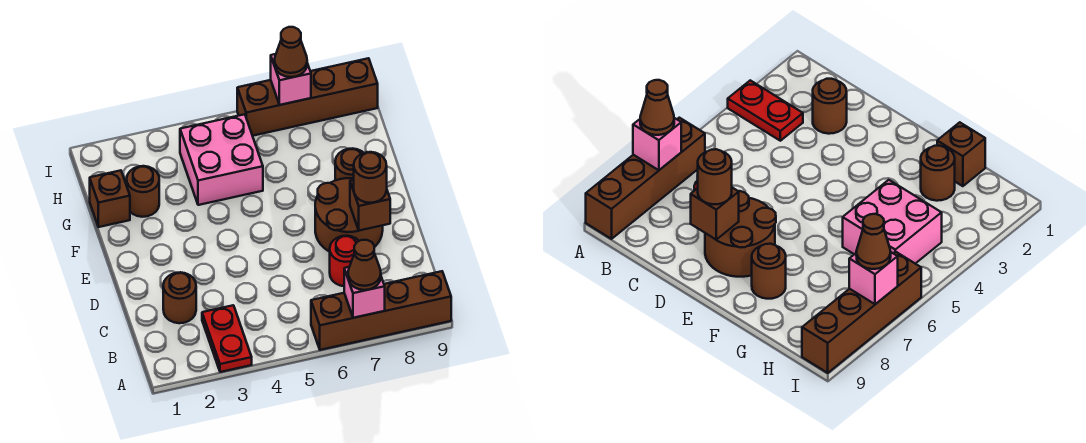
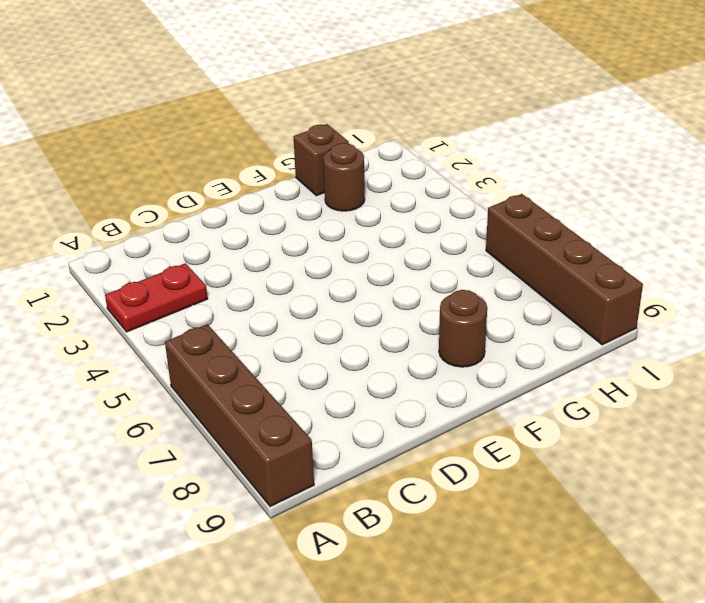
none -> brown round brick C2 level 1
none -> red round brick C7 level 1
none -> brown round brick D7:E8 level 1

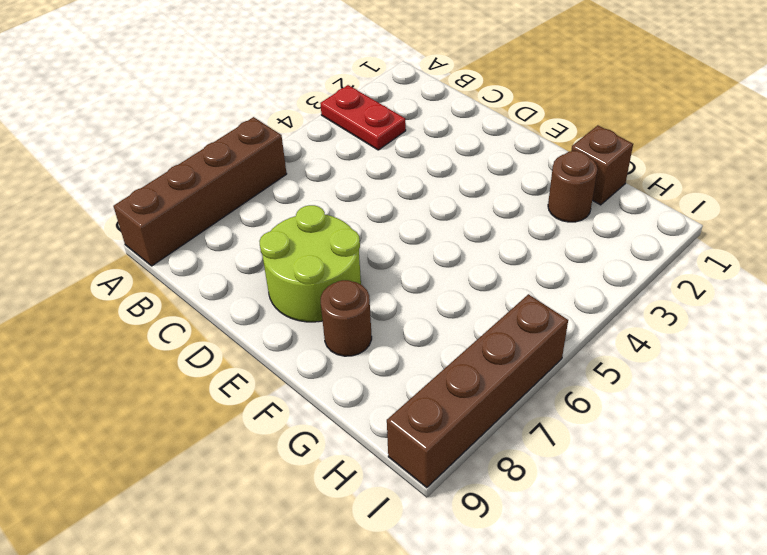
lime round brick D7:E8 level 1 -> brown round brick D7:E8 level 1
none -> brown round brick C2 level 1
none -> red round brick C7 level 1
none -> pink brick G4:H5 level 1

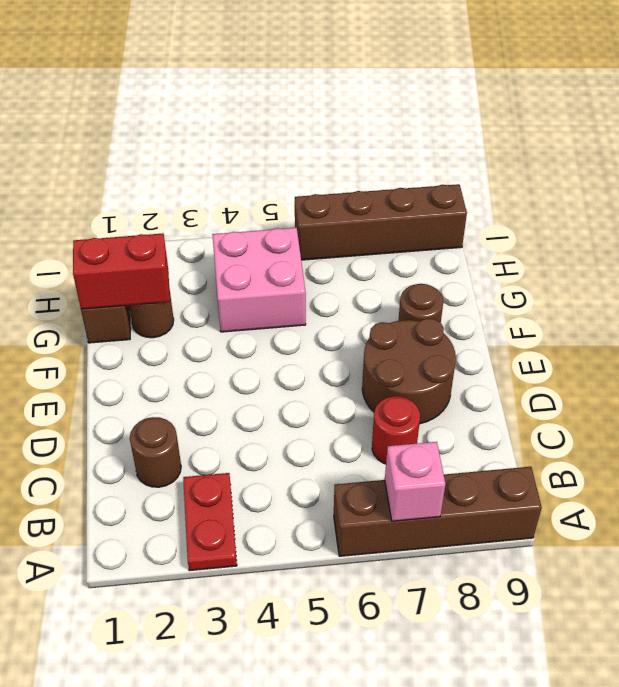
red brick G1:G2 level 2 -> none
none -> brown brick D8 level 2
none -> pink brick I7 level 2
none -> brown cone A7 level 3

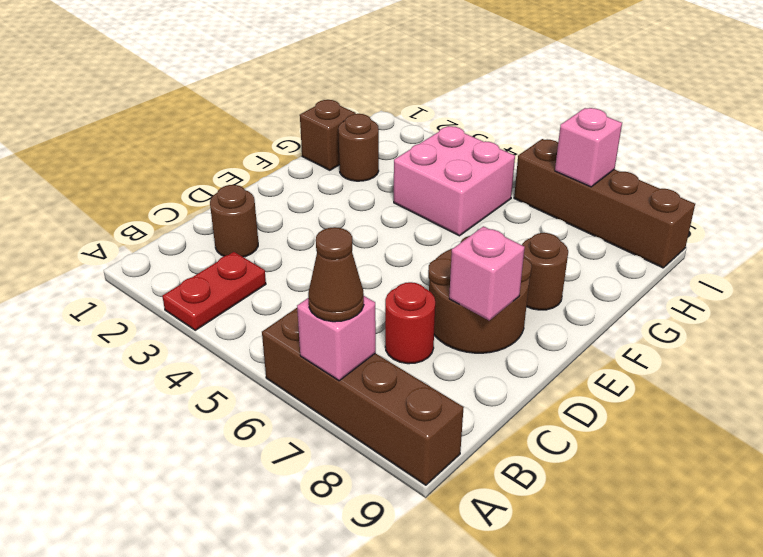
pink brick D8 level 2 -> brown brick D8 level 2
none -> brown round brick D8 level 3
none -> brown cone I7 level 3

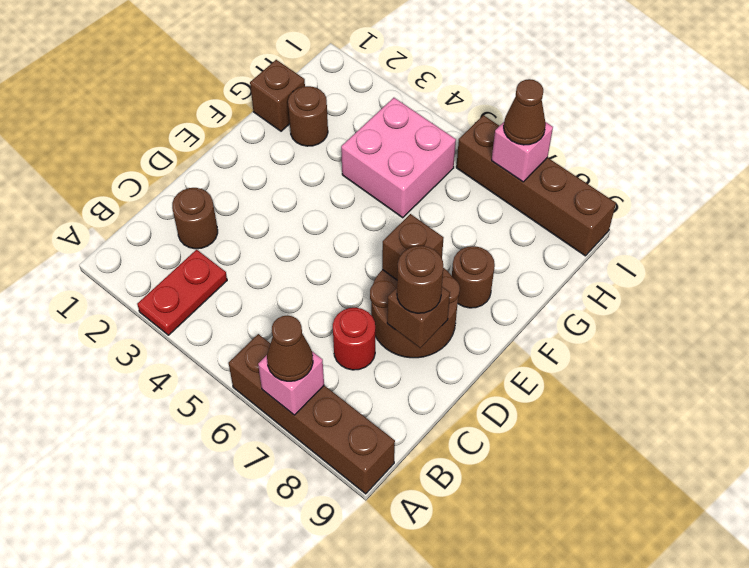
brown brick E7 level 2 -> none

